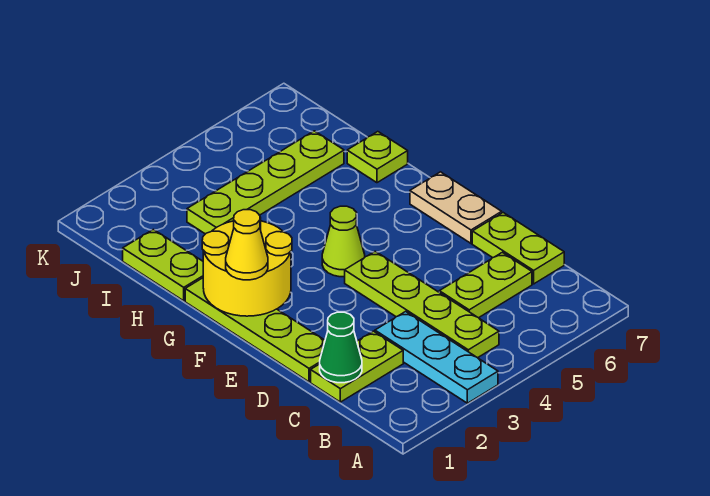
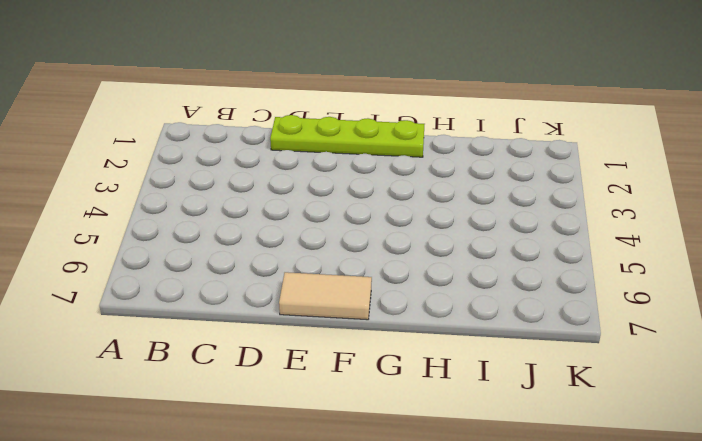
tan tile E7:F7 level 1 -> tan plate E7:F7 level 1
none -> cyan plate A3:C3 level 1
none -> lime plate B4:E4 level 1
none -> lime plate C1:C2 level 1

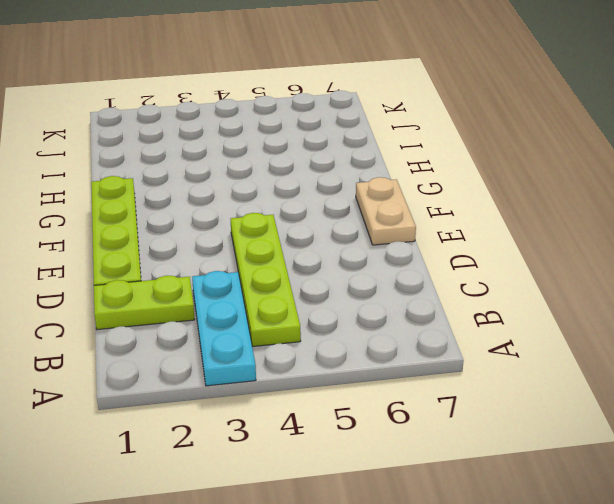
none -> lime plate C5:C6 level 1
none -> lime plate C7:D7 level 1
none -> lime cone F4 level 1

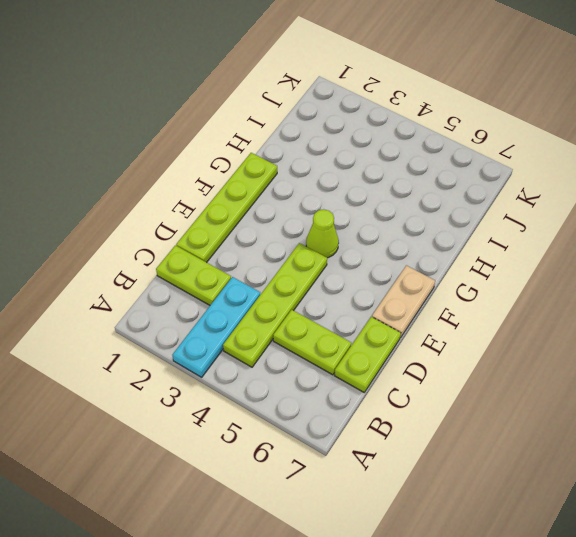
none -> lime plate H1:I1 level 1
none -> lime plate H7 level 1
none -> lime plate I3:I6 level 1

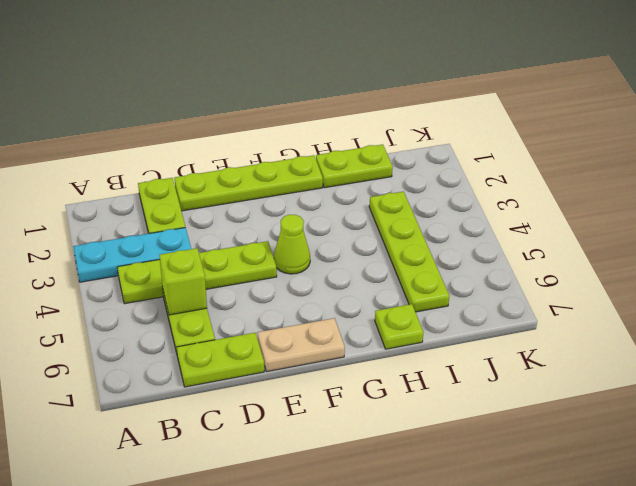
lime brick C5 level 2 -> none
none -> green cone C1 level 2
none -> yellow round brick F1:G2 level 2
none -> yellow cone F1 level 3

